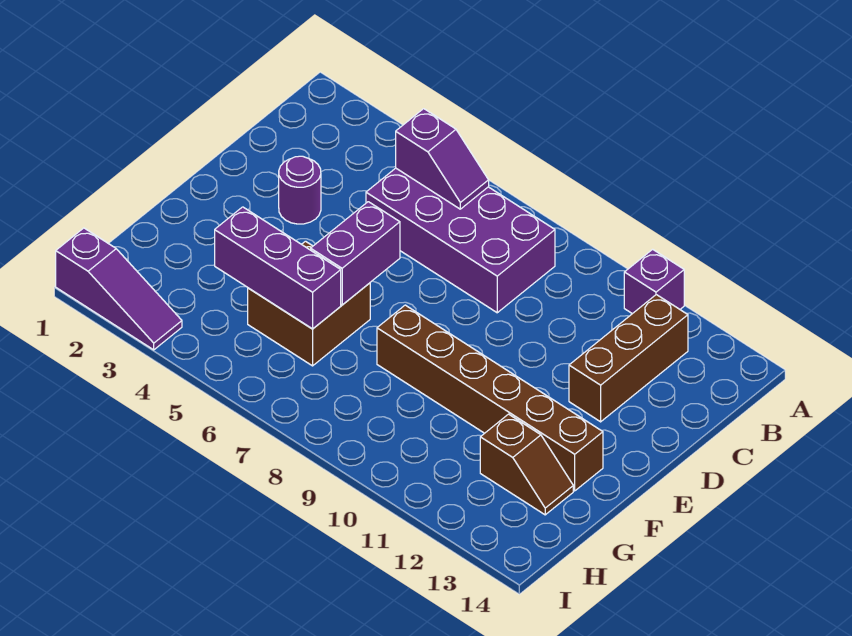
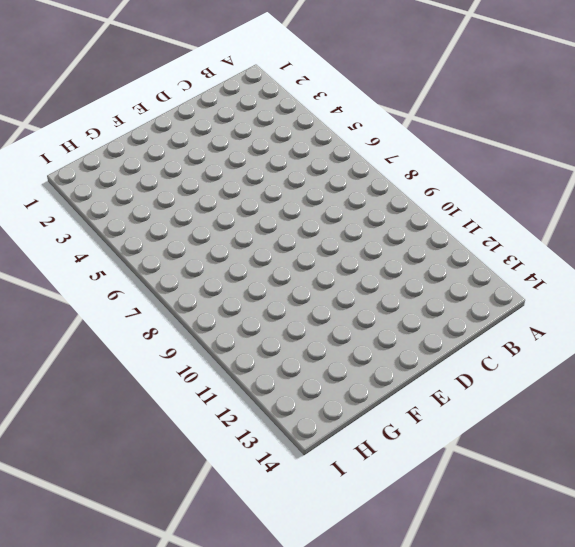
none -> purple brick A11 level 1
none -> purple brick B5:C8 level 1

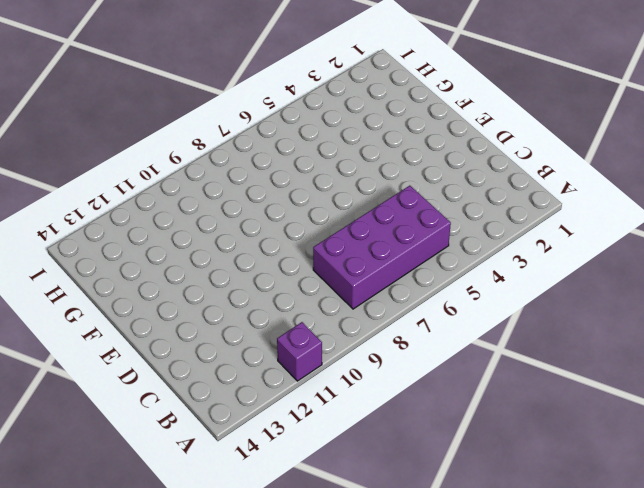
none -> brown brick B12:D12 level 1
none -> purple round brick D3 level 1

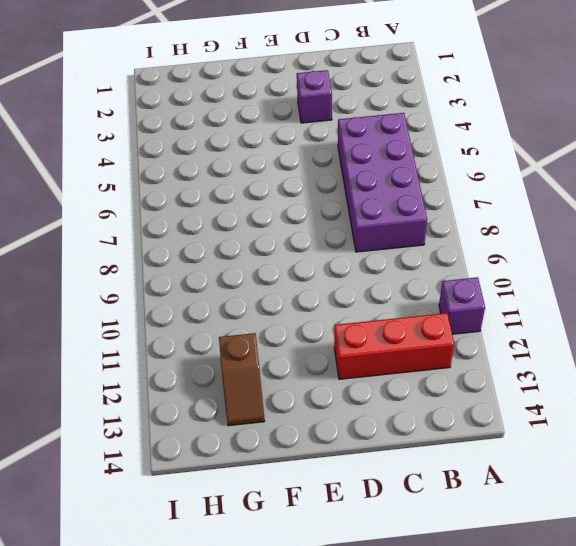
red brick B12:D12 level 1 -> brown brick B12:D12 level 1
purple brick D3 level 1 -> purple round brick D3 level 1
none -> brown brick F5:G6 level 1
none -> brown brick F8:F13 level 1

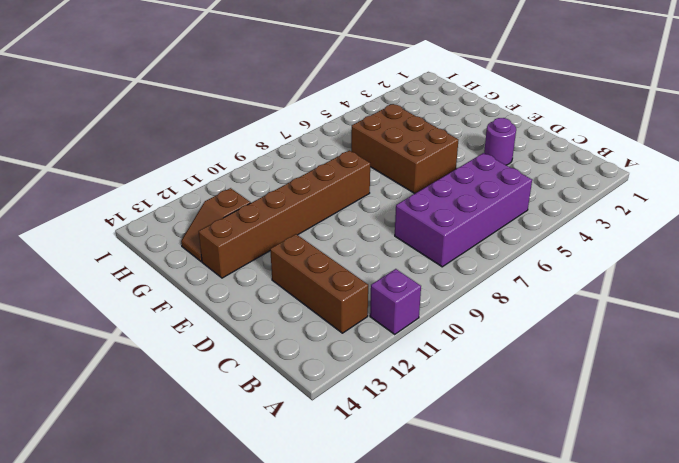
brown brick E5:G6 level 1 -> brown brick F5:G6 level 1
none -> purple slope I1:I3 level 1 top 1
none -> purple slope B5:B6 level 2 top 5

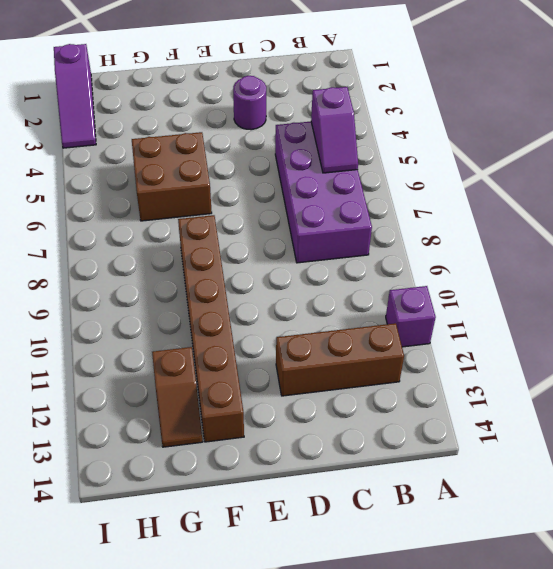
none -> purple brick E6:F6 level 2
none -> purple brick G4:G6 level 2

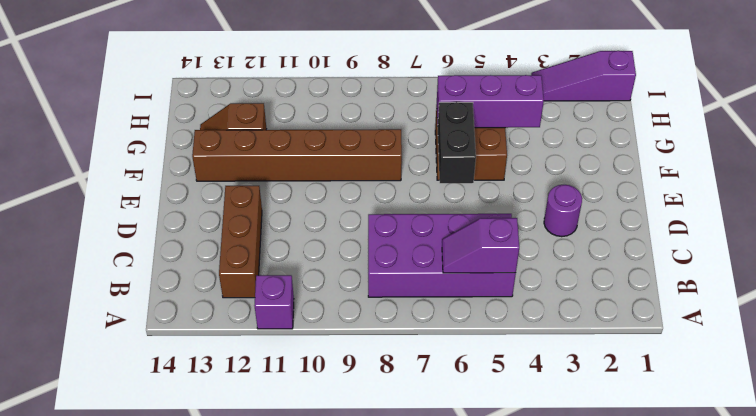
black brick E6:F6 level 2 -> purple brick E6:F6 level 2

